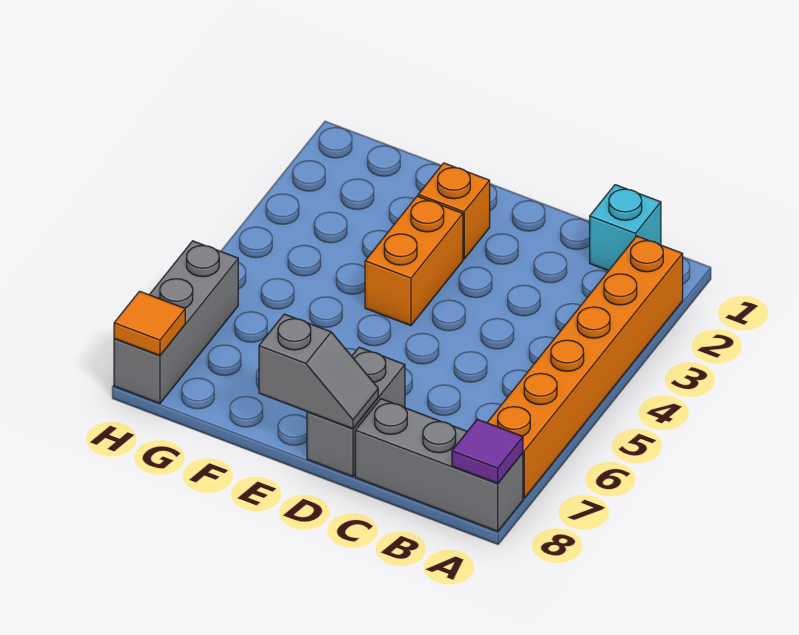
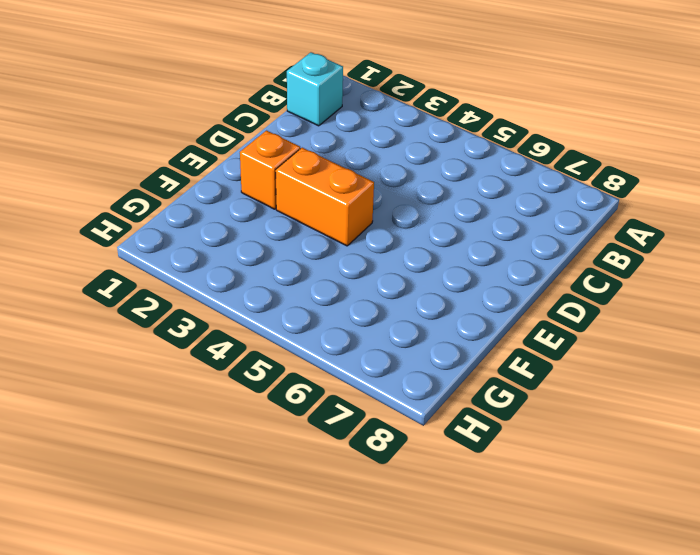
none -> orange brick A2:A7 level 1
none -> grey brick A8:C8 level 1

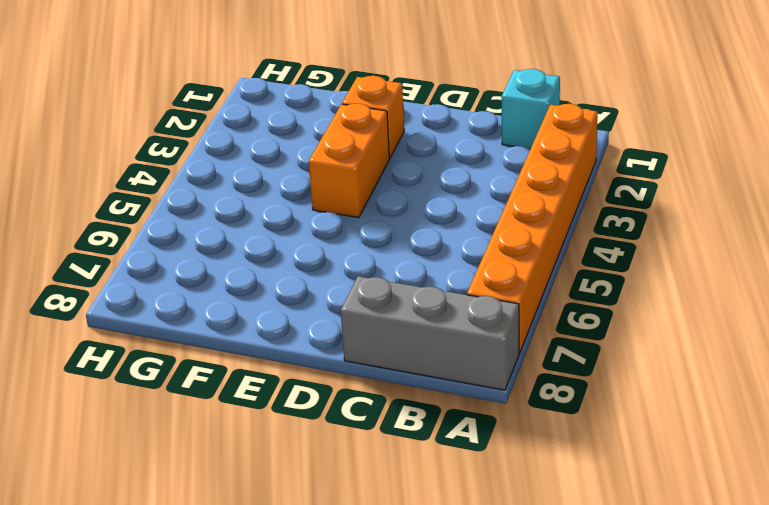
none -> grey brick D7:D8 level 1
none -> grey brick H6:H8 level 1

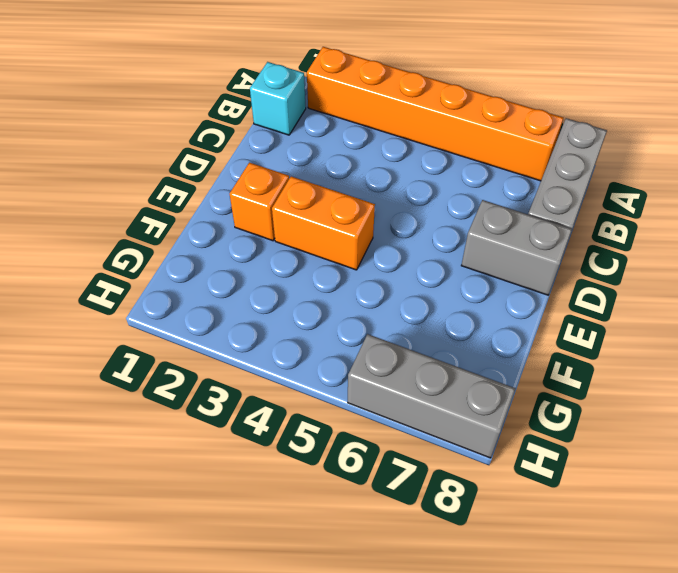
none -> purple tile A8 level 2
none -> grey slope D8:E8 level 2 top E

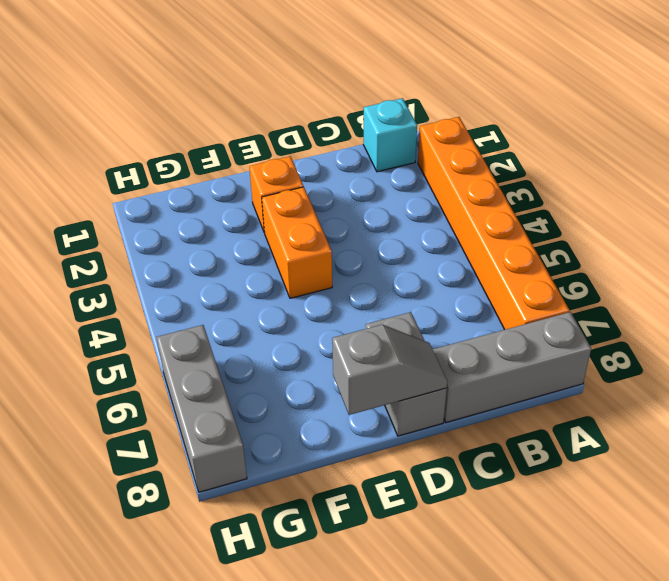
none -> purple tile A8 level 2
none -> orange tile H8 level 2

